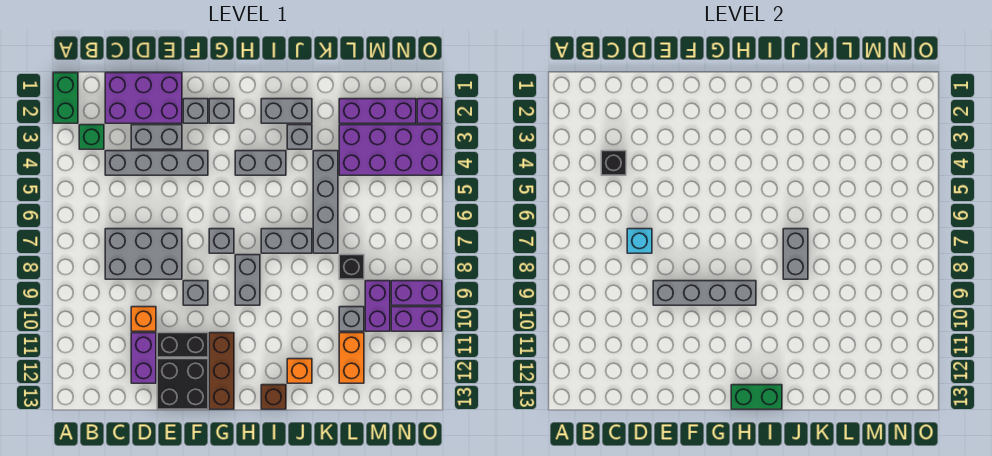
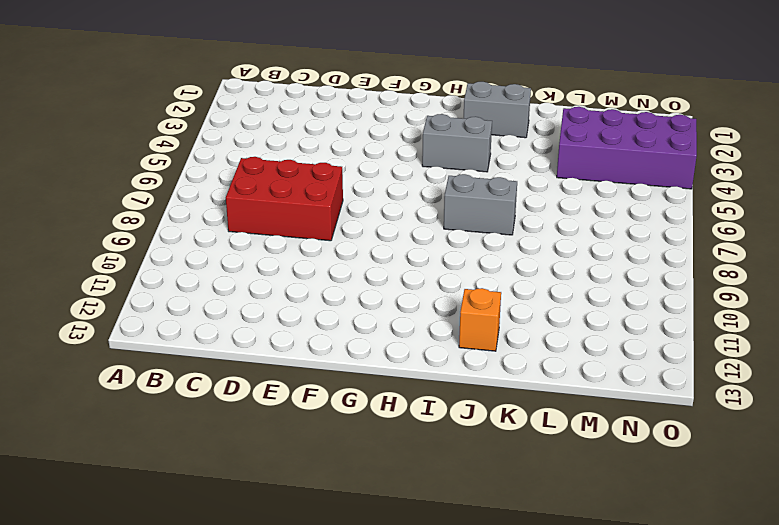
red brick C7:E8 level 1 -> grey brick C7:E8 level 1
none -> green brick A1:A2 level 1
none -> green brick B3 level 1
none -> purple brick C1:E2 level 1
none -> grey brick C4:F4 level 1

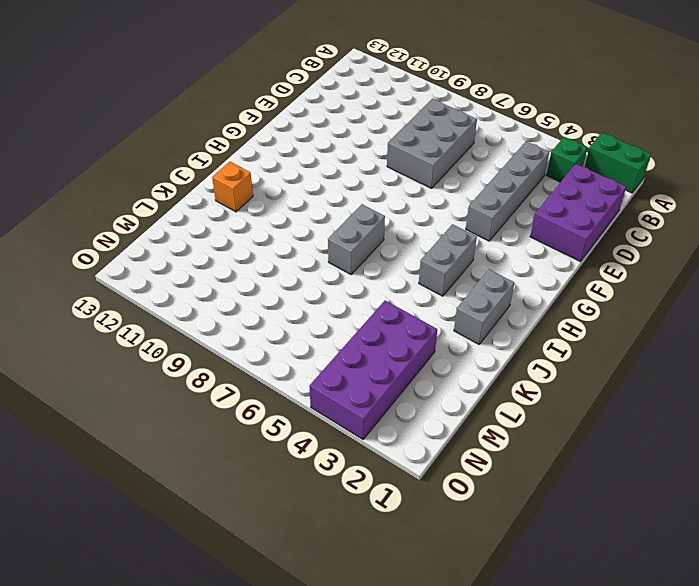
none -> grey brick D3:E3 level 1
none -> orange brick D10 level 1
none -> purple brick D11:D12 level 1
none -> black brick E11:F11 level 1

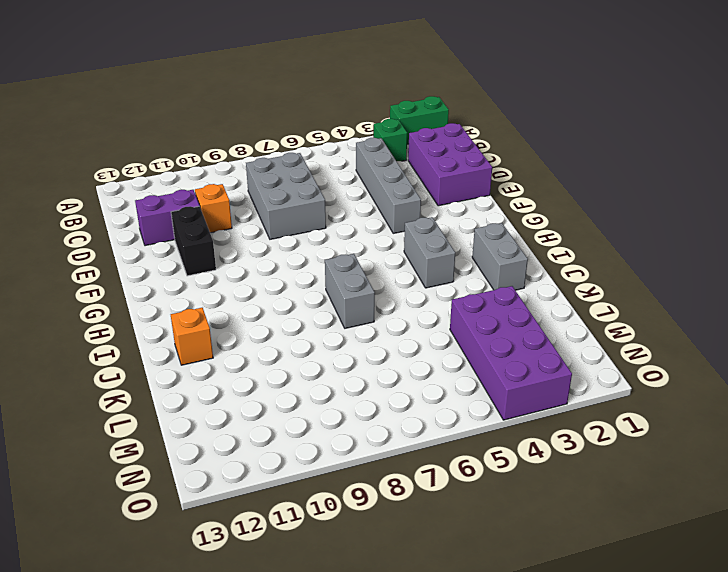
none -> grey brick D3:E3 level 1
none -> black brick E12:F13 level 1
none -> grey brick F2 level 1
none -> grey brick F9 level 1

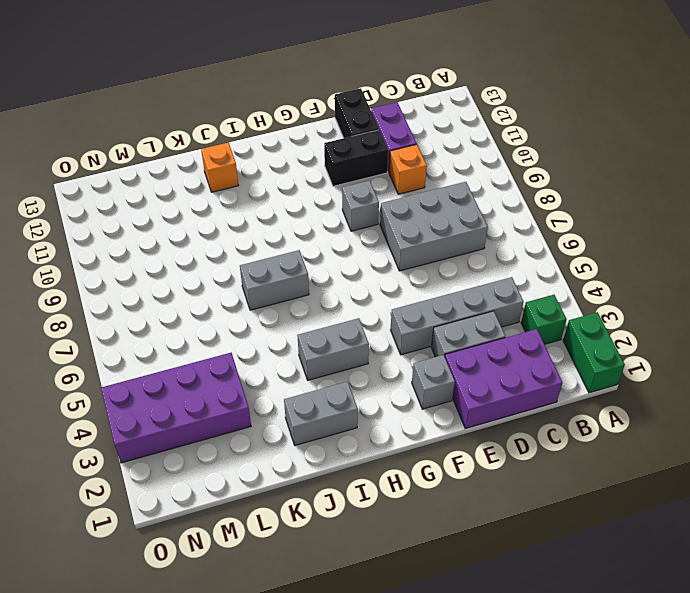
black brick E12:E13 level 1 -> black brick E12:F13 level 1
none -> grey brick G2 level 1
none -> grey brick G7 level 1
none -> brown brick G11:G13 level 1
none -> grey brick H8:H9 level 1

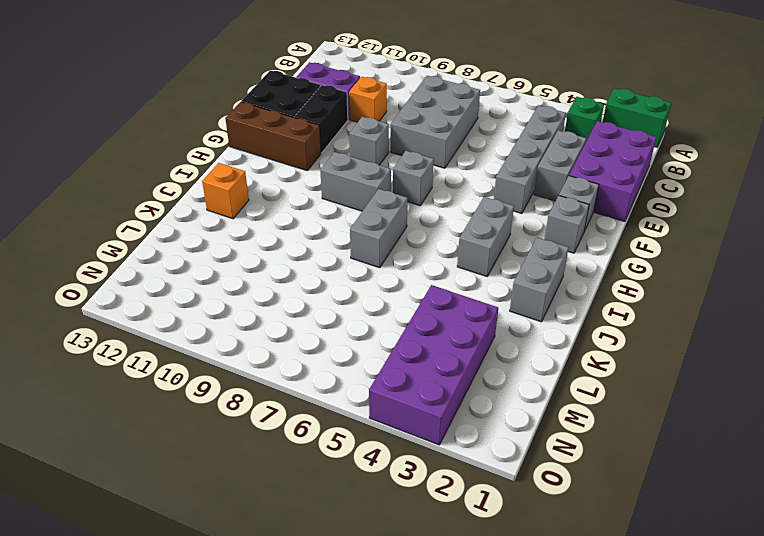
none -> brown brick I13 level 1
none -> grey brick J3 level 1
none -> grey brick K4:K7 level 1
none -> purple brick L2:N2 level 1

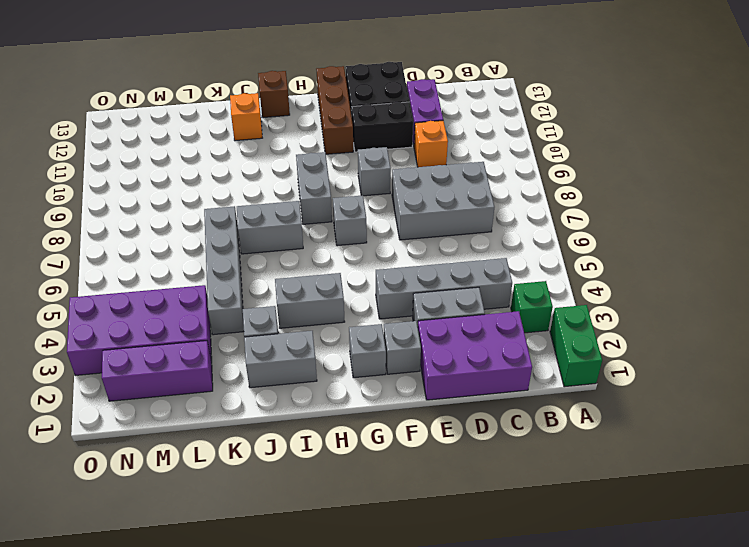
none -> black brick L8 level 1
none -> grey brick L10 level 1
none -> orange brick L11:L12 level 1
none -> purple brick M9:M10 level 1

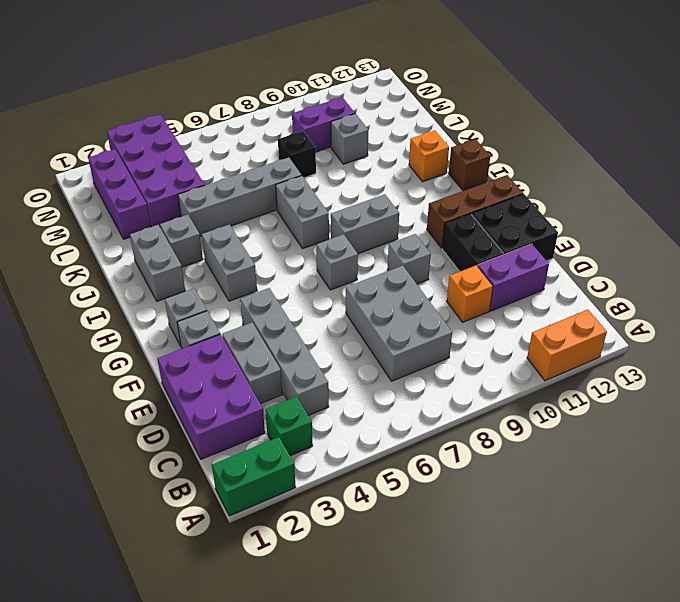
orange brick A11:A12 level 1 -> orange brick L11:L12 level 1
none -> purple brick N9:O9 level 1
none -> purple brick N10:O10 level 1
none -> purple brick O2 level 1
none -> black brick C4 level 2

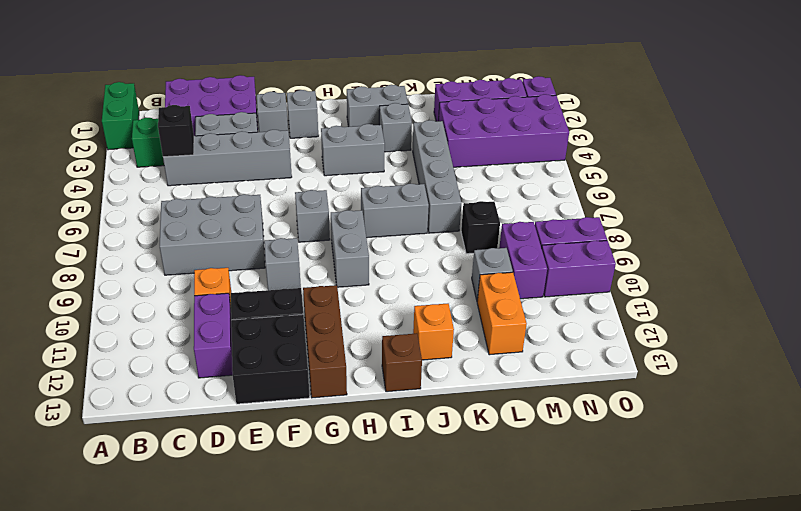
none -> cyan brick D7 level 2
none -> grey brick E9:H9 level 2
none -> green brick H13:I13 level 2
none -> grey brick J7:J8 level 2

